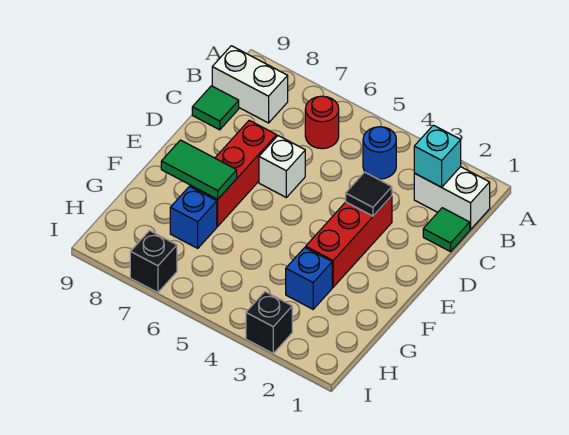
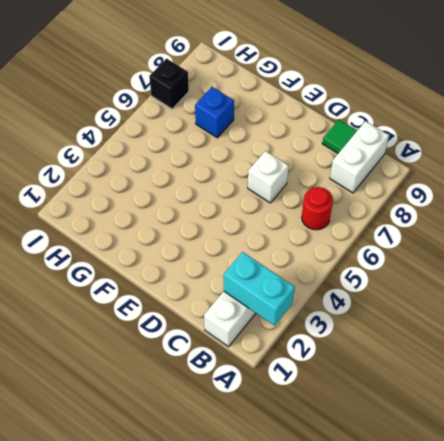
cyan brick A2:B2 level 2 -> cyan brick B2 level 2
none -> blue round brick B4 level 1
none -> green tile C1 level 1
none -> red brick D3:F3 level 1

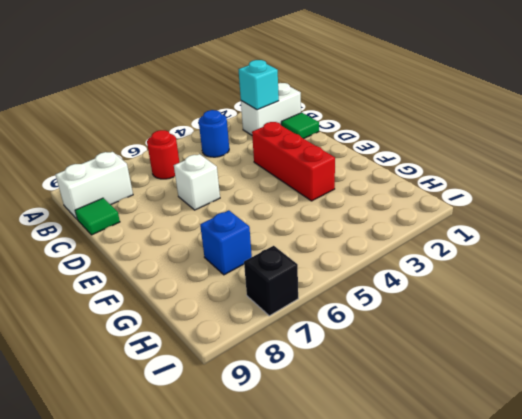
none -> red brick D7:F7 level 1
none -> blue brick G3 level 1
none -> black brick I3 level 1

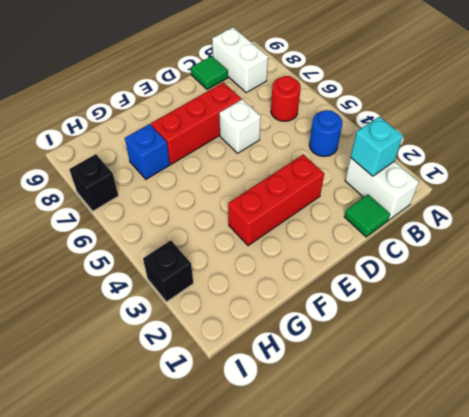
none -> blue brick G3 level 1
none -> black tile D3 level 2
none -> green tile F7:F8 level 2

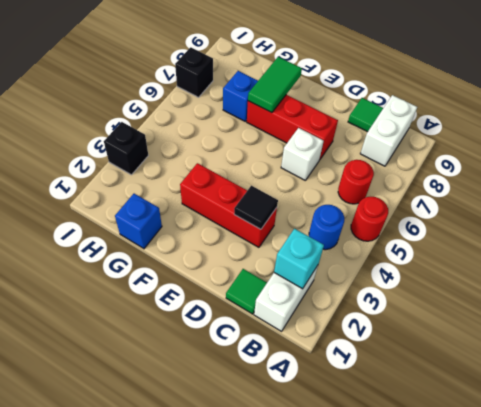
red round brick A5 level 1 -> none
blue brick G1 level 1 -> blue brick G3 level 1

